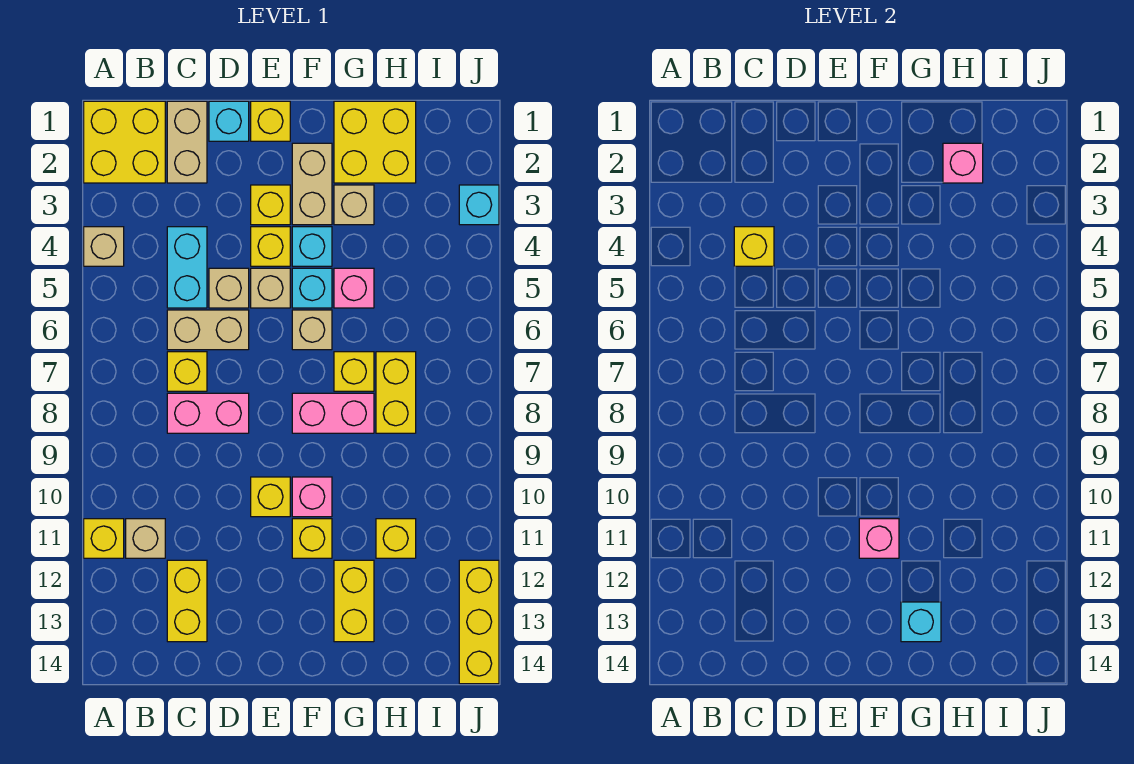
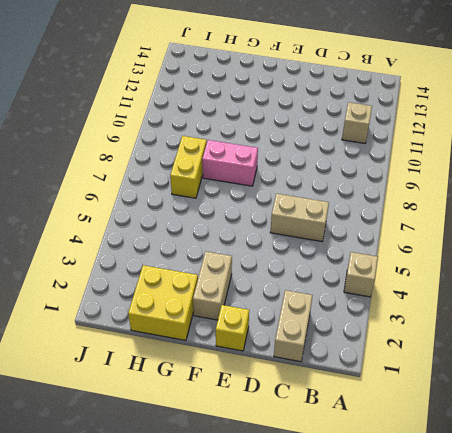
none -> yellow brick A1:B2 level 1
none -> yellow brick A11 level 1
none -> cyan brick C4:C5 level 1
none -> yellow brick C7 level 1

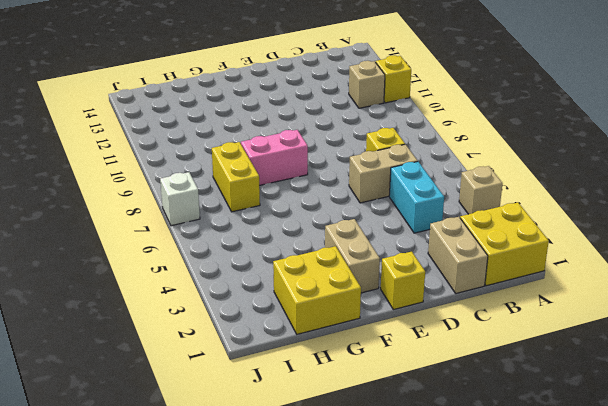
white brick J7 level 1 -> none
none -> pink brick C8:D8 level 1
none -> yellow brick C12:C13 level 1
none -> cyan brick D1 level 1
none -> tan brick D5 level 1

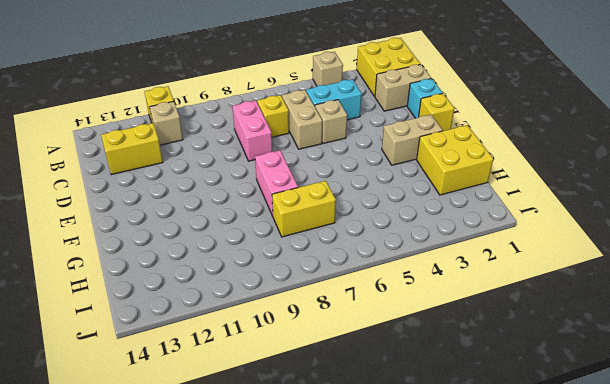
none -> yellow brick E3 level 1
none -> yellow brick E4 level 1
none -> tan brick E5 level 1
none -> yellow brick E10 level 1

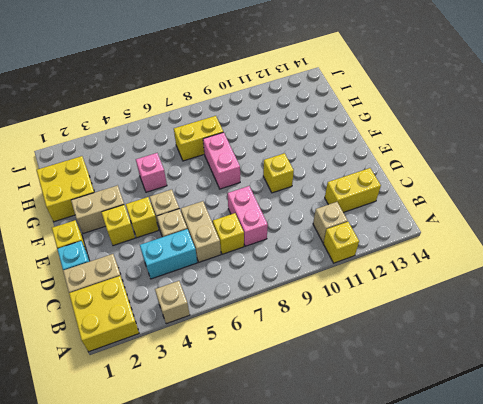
none -> cyan brick F4 level 1
none -> cyan brick F5 level 1
none -> tan brick F6 level 1
none -> pink brick F10 level 1

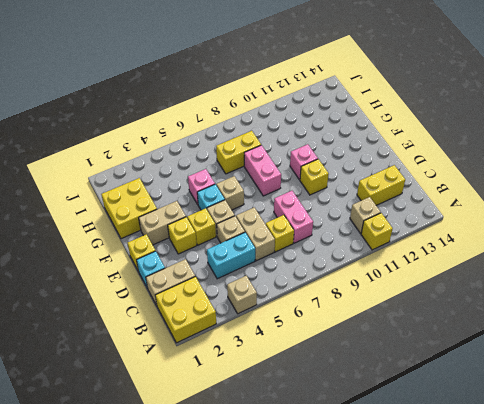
none -> cyan brick F4 level 1
none -> yellow brick F11 level 1
none -> tan brick G3 level 1
none -> yellow brick G7 level 1

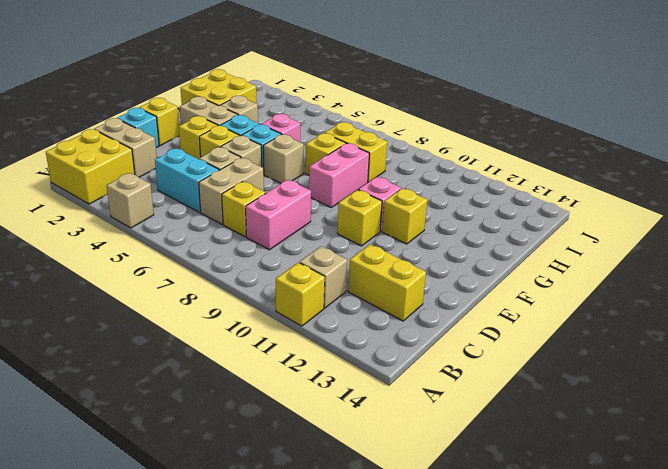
none -> yellow brick G12:G13 level 1
none -> yellow brick H11 level 1
none -> cyan brick J3 level 1
none -> yellow brick J12:J14 level 1

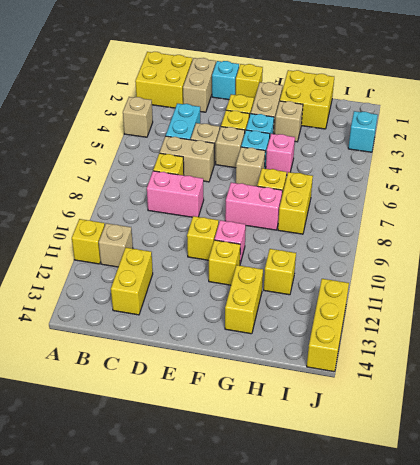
none -> yellow brick C4 level 2
none -> pink brick F11 level 2
none -> cyan brick G13 level 2
none -> pink brick H2 level 2

